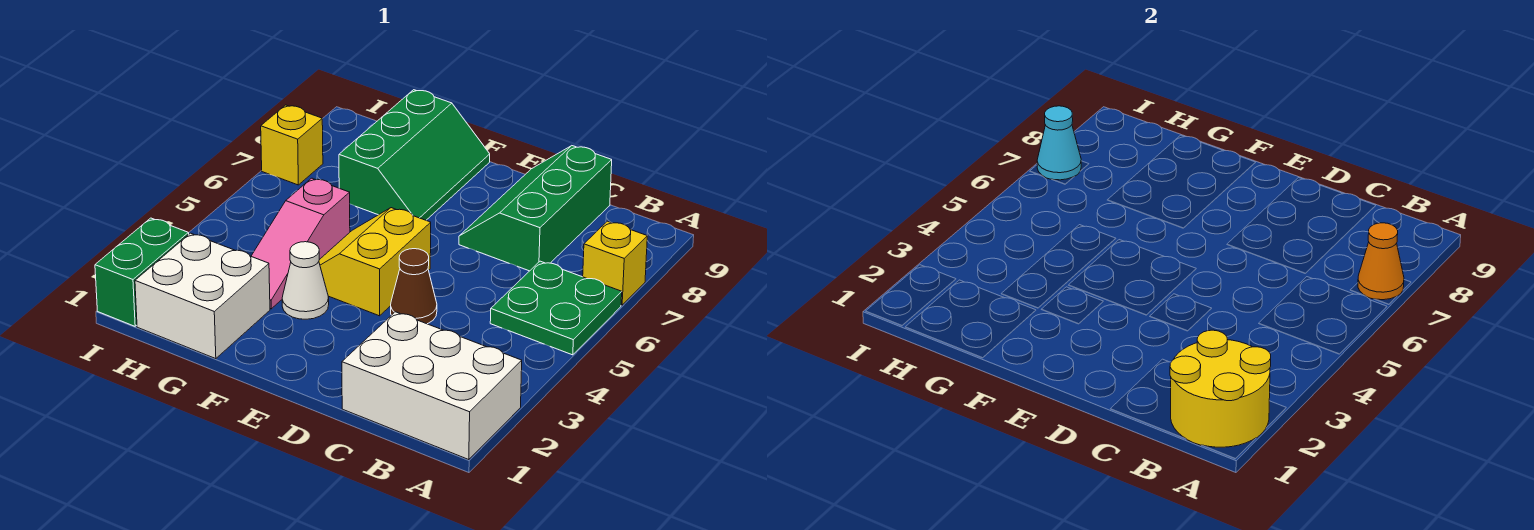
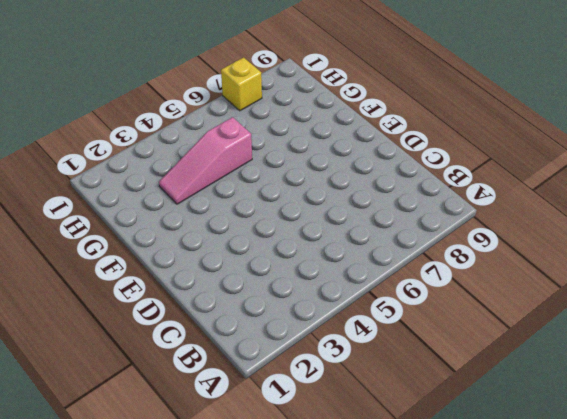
none -> white brick A1:C2 level 1
none -> green plate A5:B6 level 1
none -> yellow brick A7 level 1

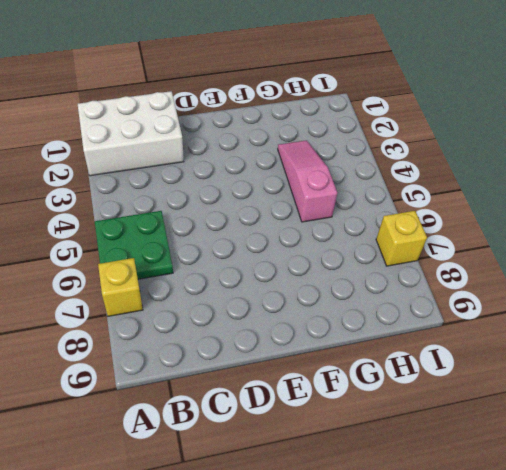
none -> green slope C7:D9 level 1 top C
none -> brown cone D4 level 1
none -> yellow slope E4:F5 level 1 top E

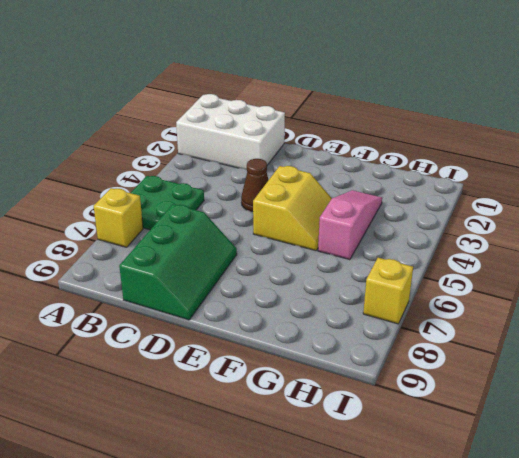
none -> white cone F3 level 1
none -> green slope F7:G9 level 1 top G
none -> white brick G1:H2 level 1

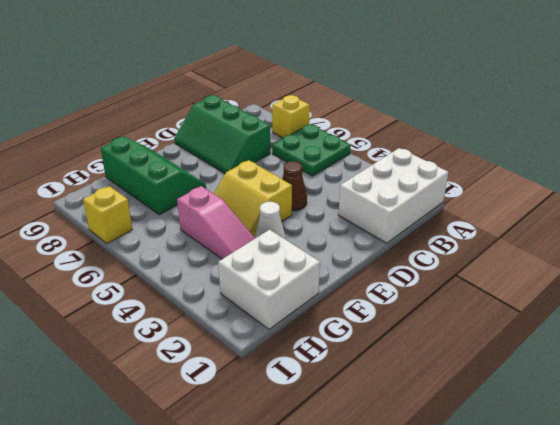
none -> green brick I1:I2 level 1
none -> yellow round brick A1:B2 level 2
none -> orange cone A7 level 2

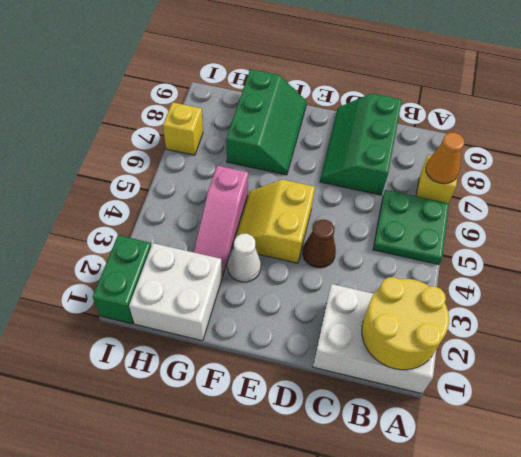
none -> cyan cone I7 level 2

